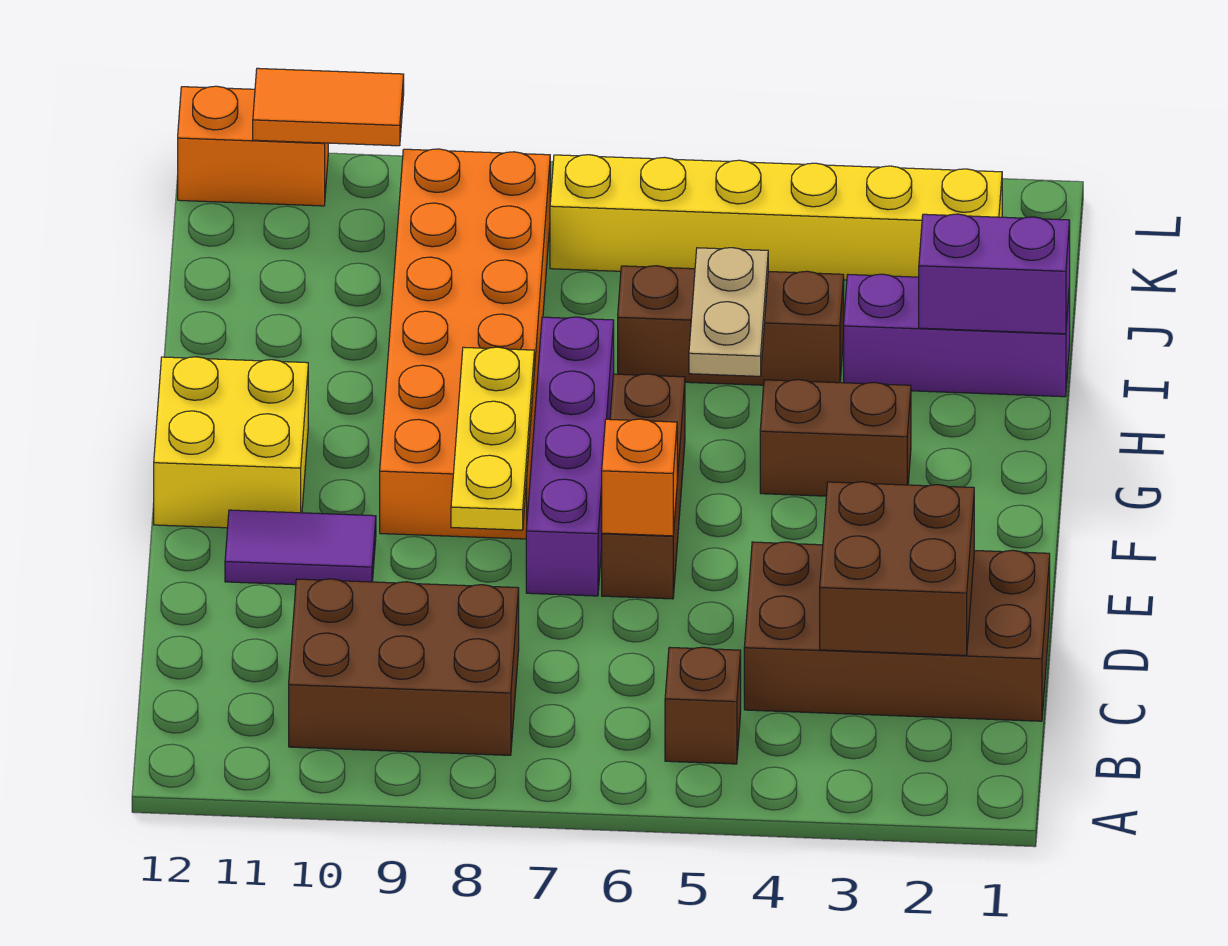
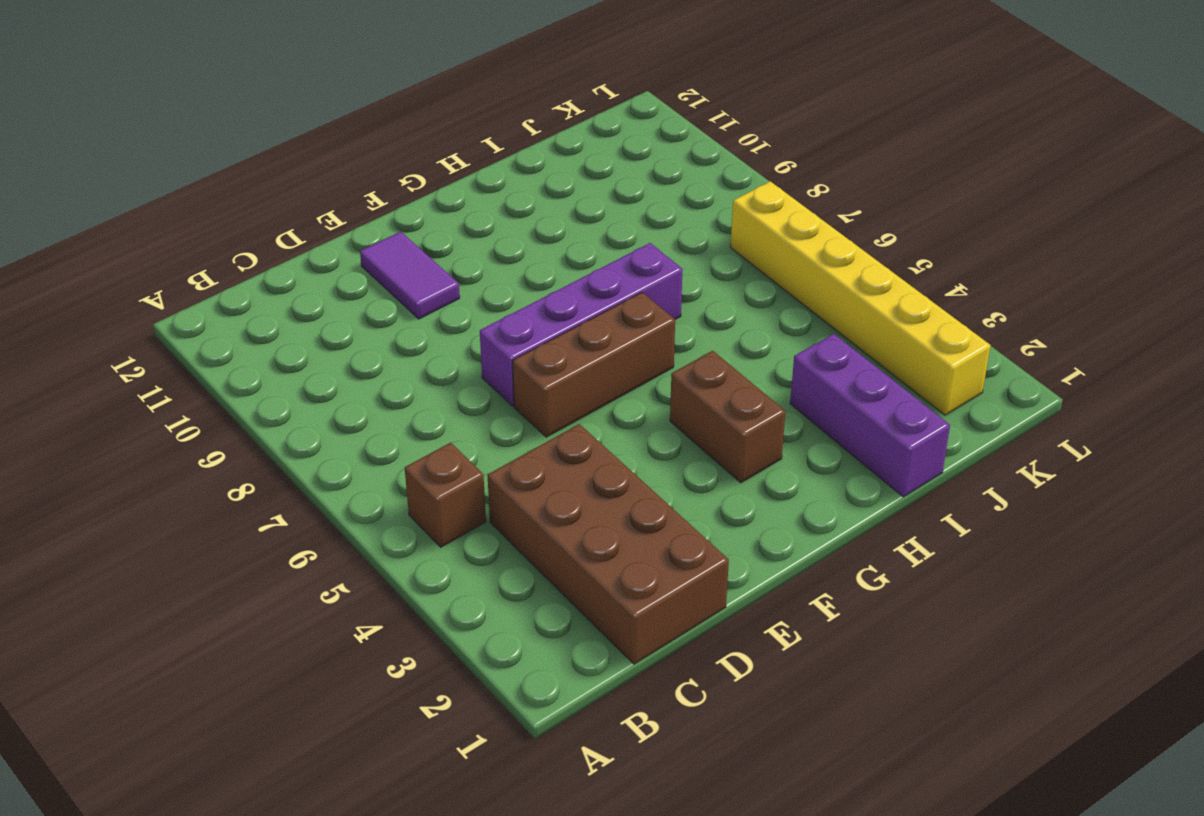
none -> brown brick B8:C10 level 1
none -> orange brick F8:K9 level 1
none -> yellow brick F11:G12 level 1

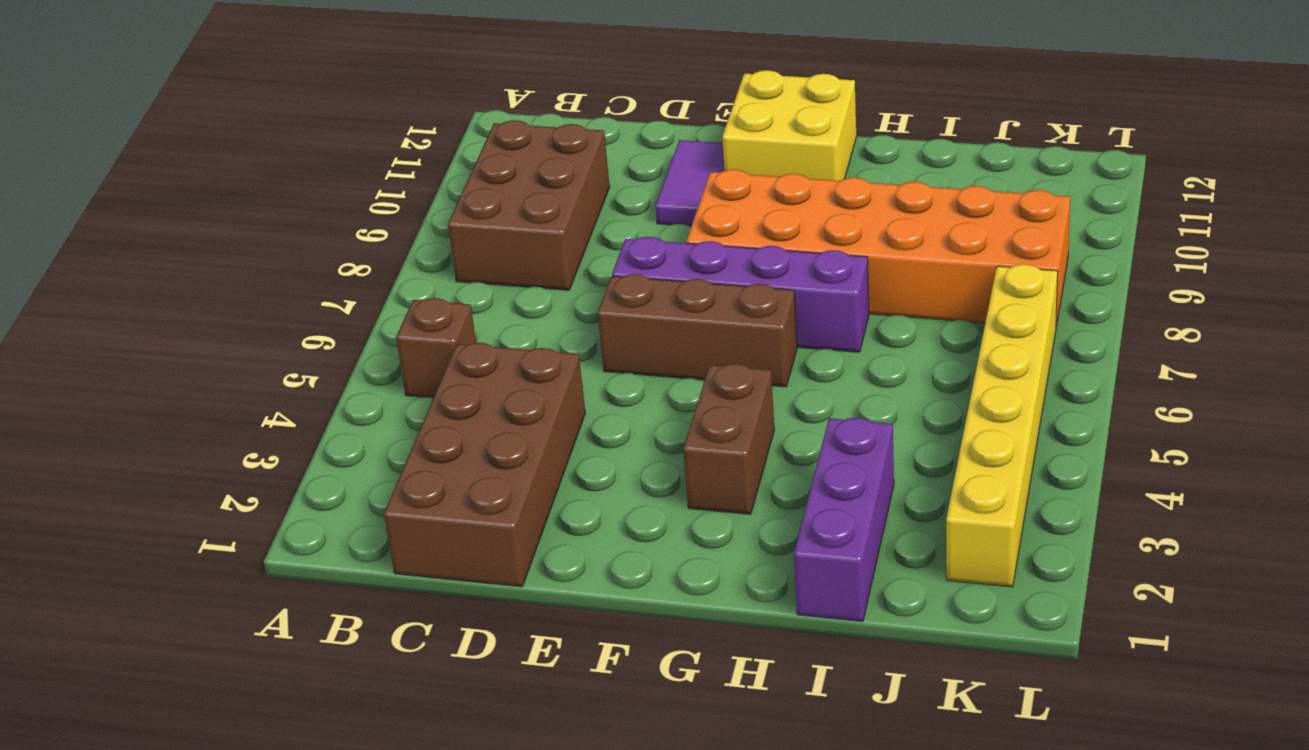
none -> brown brick I4:I6 level 1
none -> orange brick L11:L12 level 1
none -> brown brick C2:D3 level 2

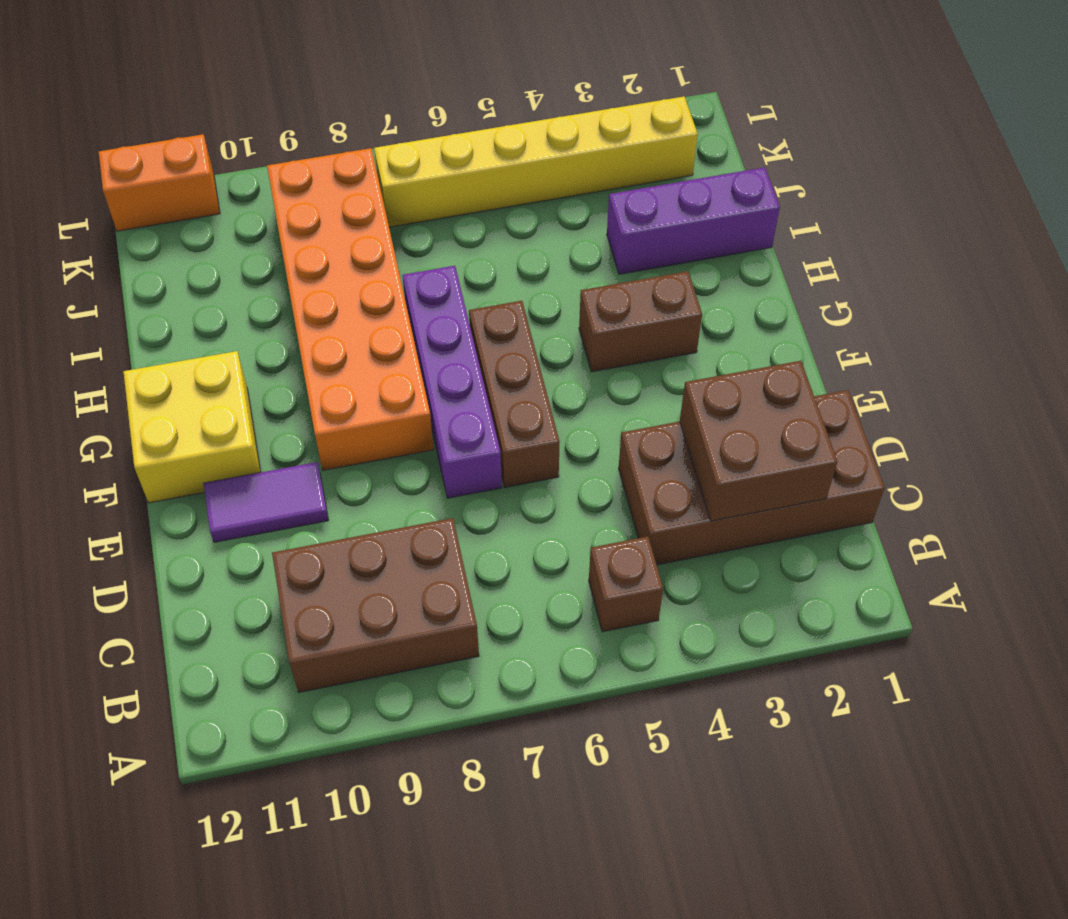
none -> brown brick I4:I6 level 1
none -> orange brick E6 level 2
none -> yellow plate E8:G8 level 2

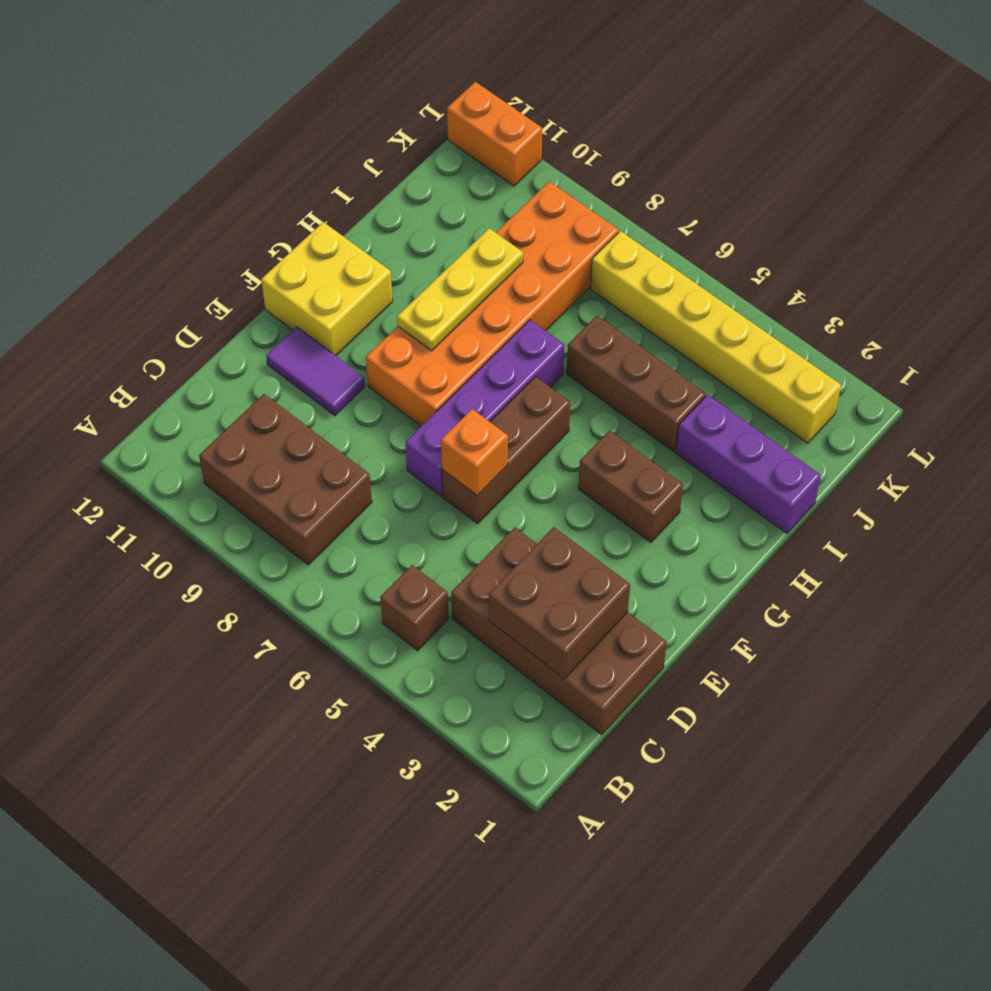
yellow plate G9:I9 level 2 -> yellow plate E8:G8 level 2
none -> tan plate H5:I5 level 2
none -> purple brick I1:I2 level 2
none -> orange tile L10:L11 level 2

